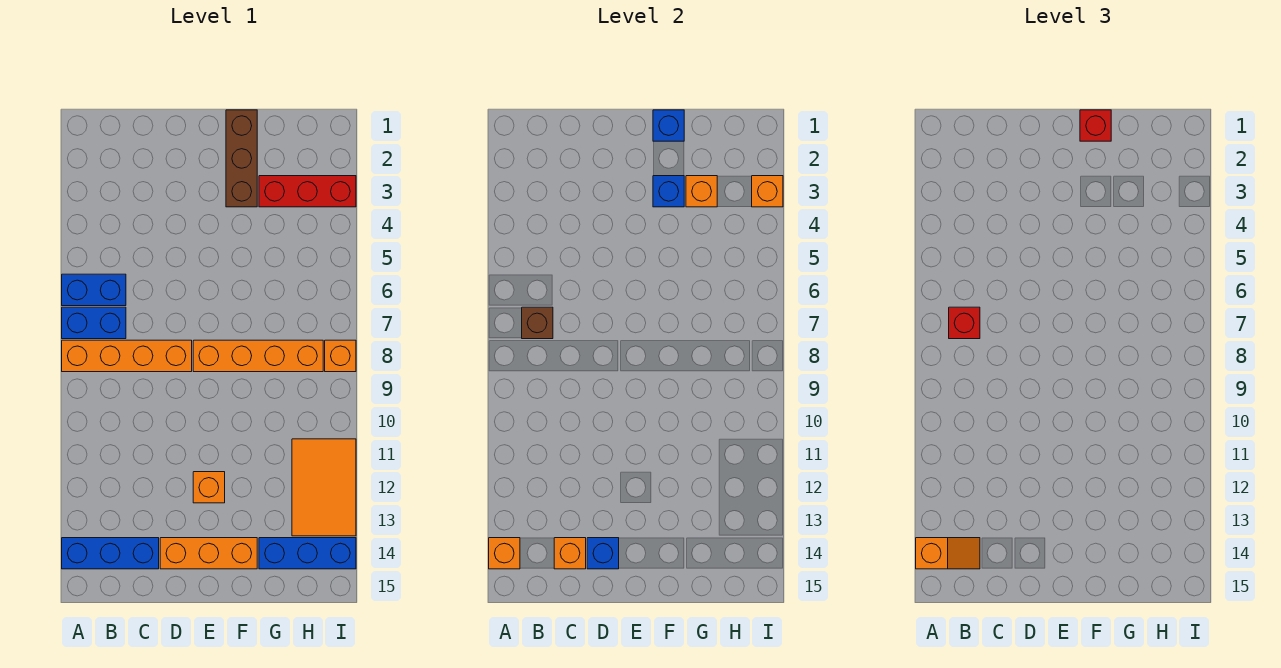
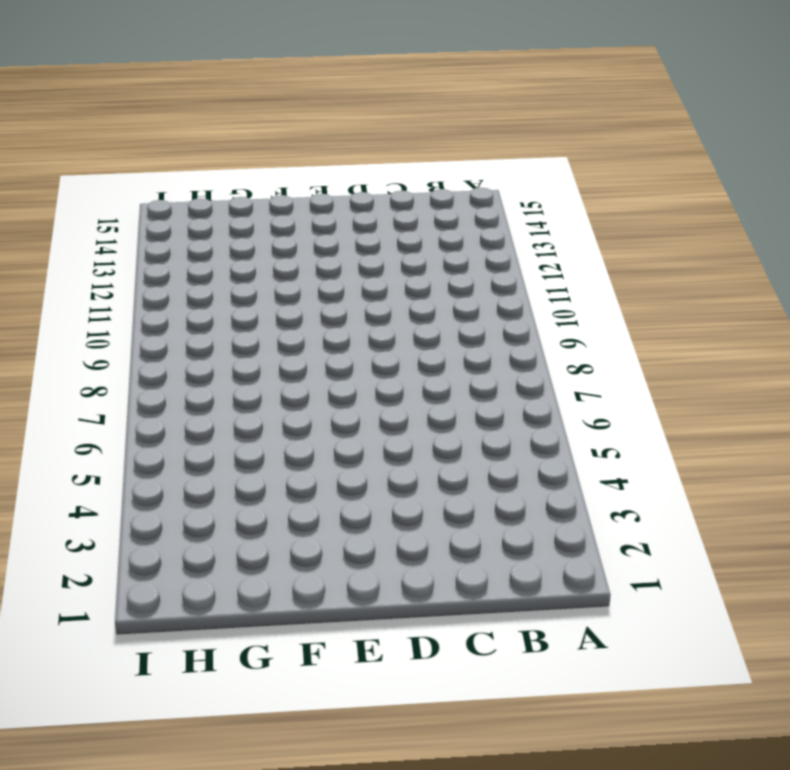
none -> blue brick A6:B6 level 1
none -> blue brick A7:B7 level 1
none -> orange brick A8:D8 level 1

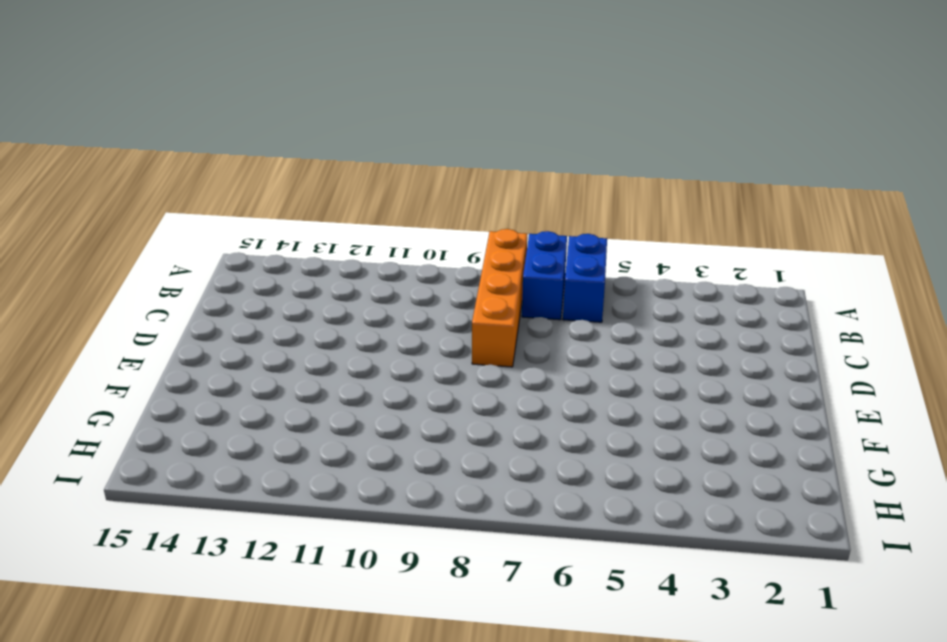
none -> blue brick A14:C14 level 1
none -> orange brick D14:F14 level 1
none -> orange brick E8:H8 level 1

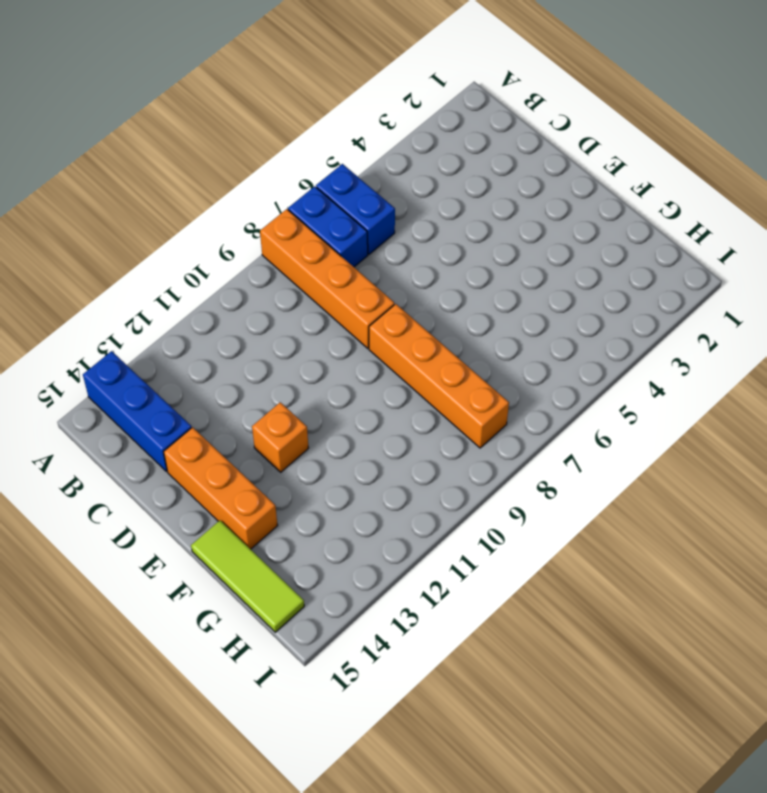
lime tile F15:H15 level 1 -> none
none -> brown brick F1:F3 level 1
none -> red brick G3:I3 level 1
none -> blue brick G14:I14 level 1

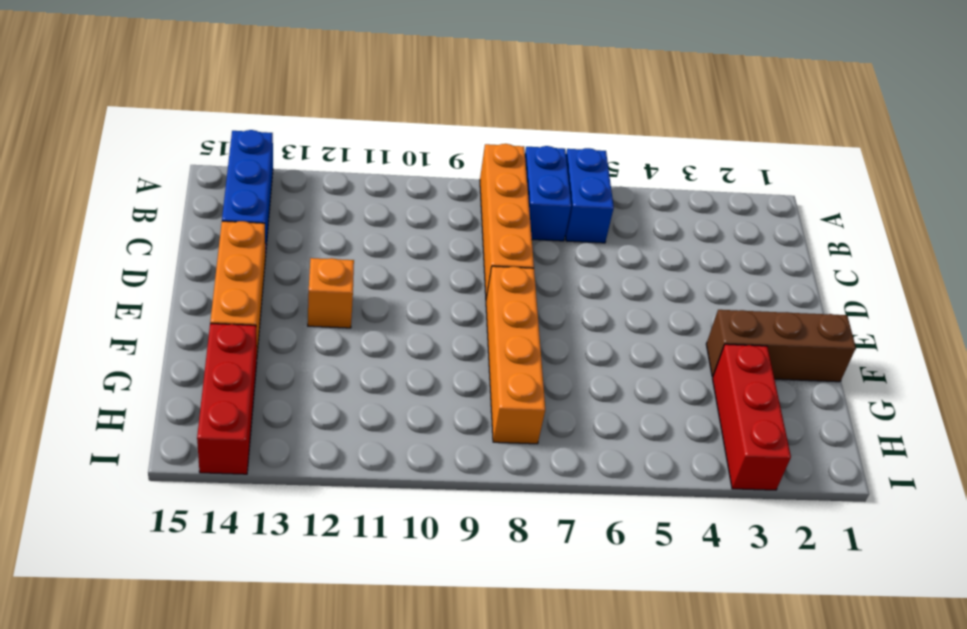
red brick G14:I14 level 1 -> blue brick G14:I14 level 1
none -> orange tile H11:I13 level 1
none -> orange brick I8 level 1
none -> orange brick A14 level 2

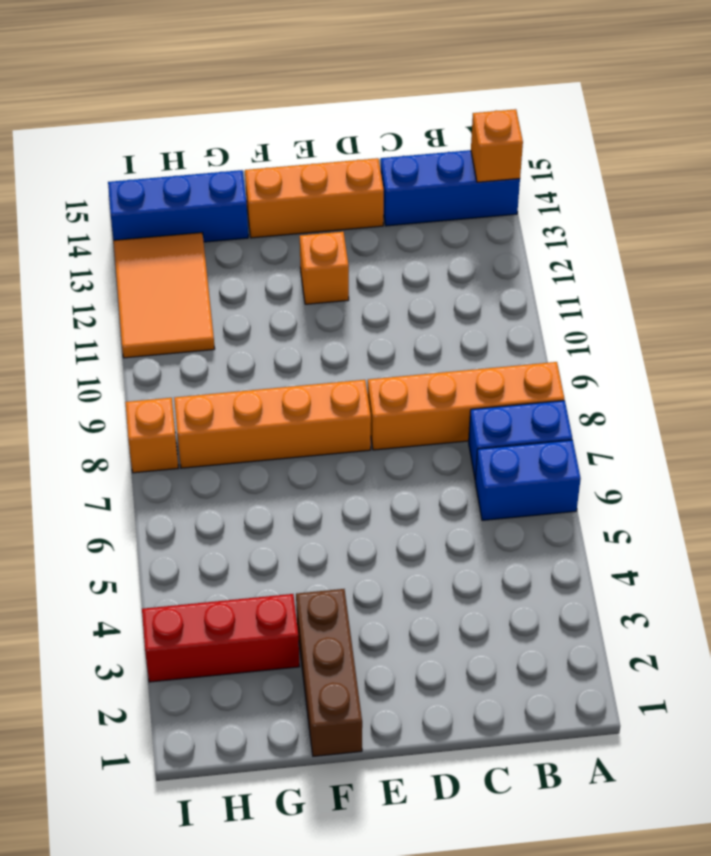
none -> brown brick B7 level 2
none -> orange brick C14 level 2
none -> blue brick D14 level 2

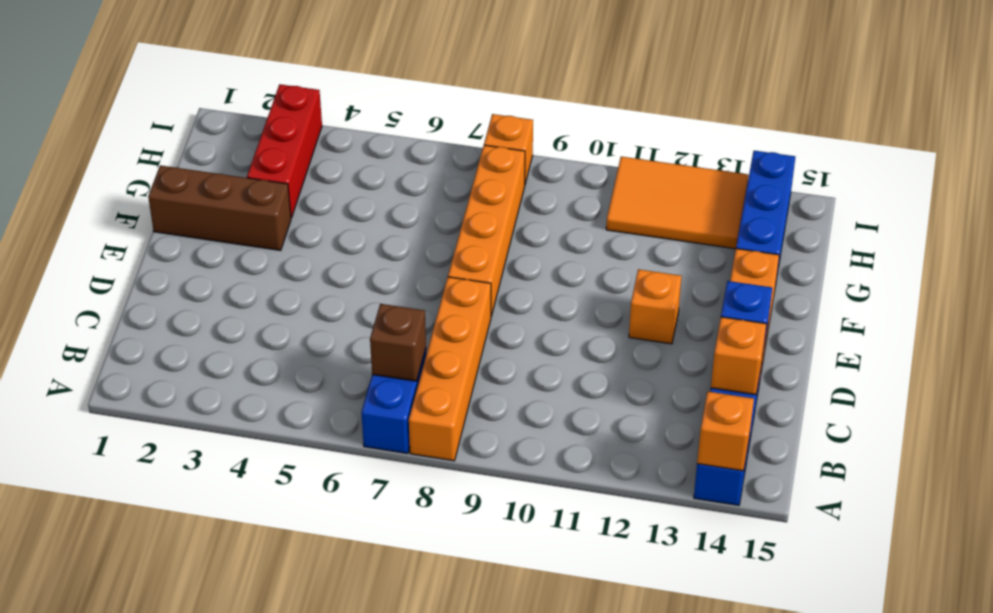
none -> blue brick A6:B6 level 1
none -> blue brick F1 level 2
none -> blue brick F3 level 2

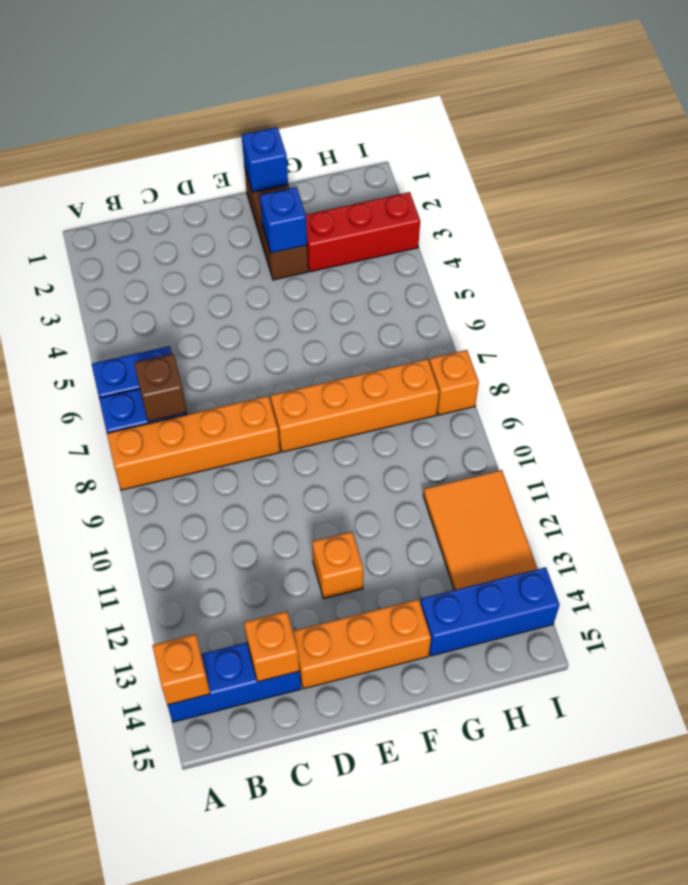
none -> blue brick D14 level 2
none -> orange brick G3 level 2
none -> orange brick I3 level 2

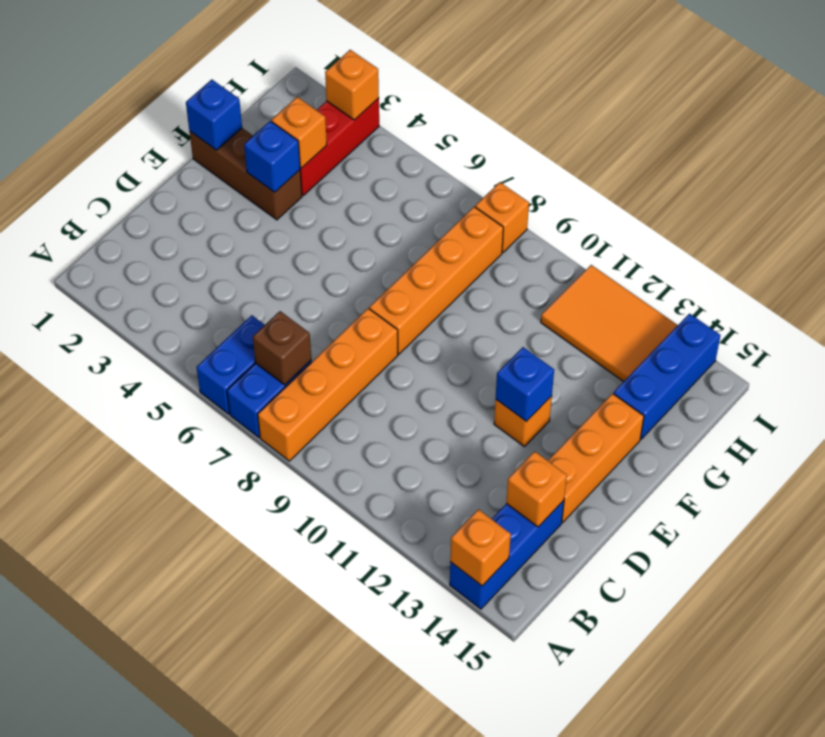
blue brick E12 level 2 -> blue brick D14 level 2
none -> orange slope A14:B14 level 3 top A
none -> red brick B7 level 3
none -> red brick F1 level 3

